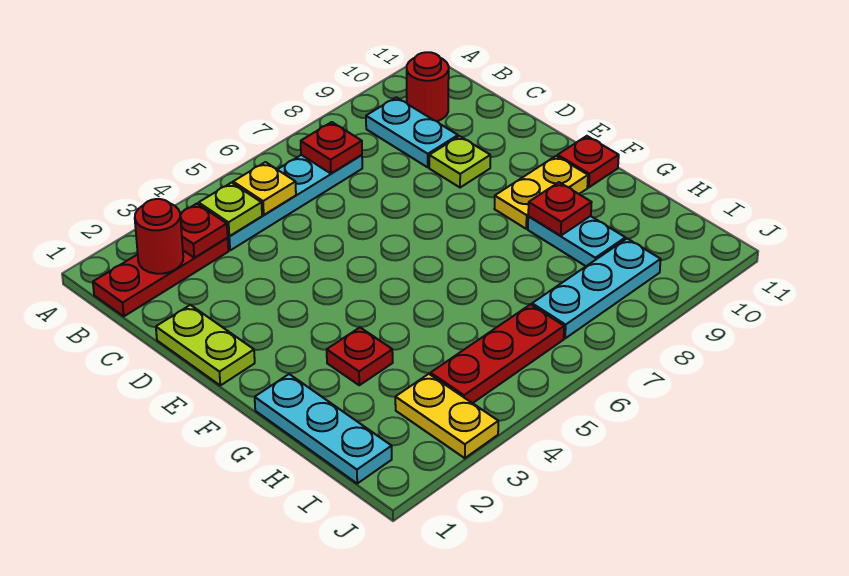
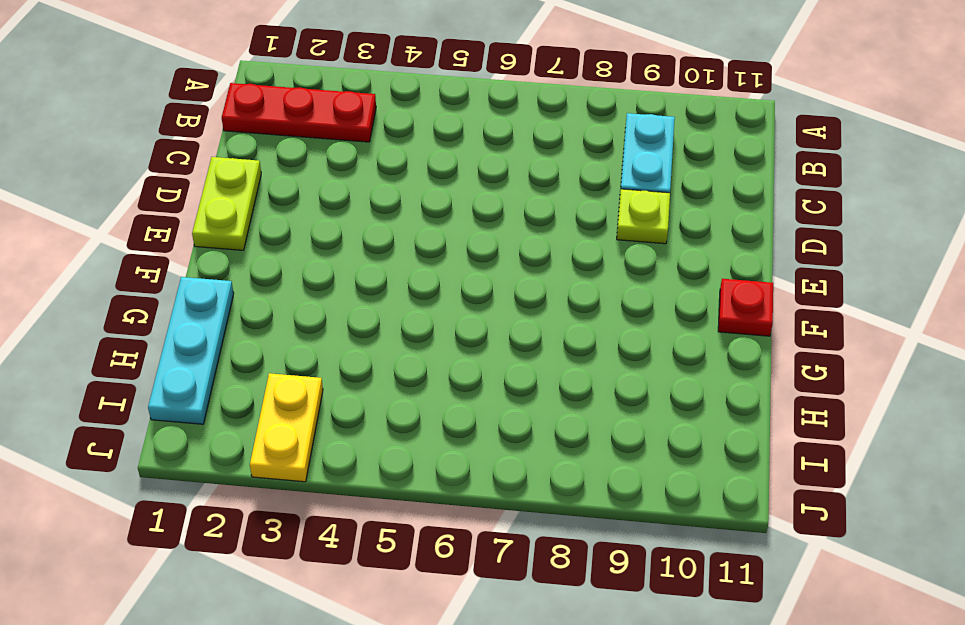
none -> cyan plate B4:B7 level 1
none -> red round brick B10 level 1
none -> yellow plate F9:F10 level 1

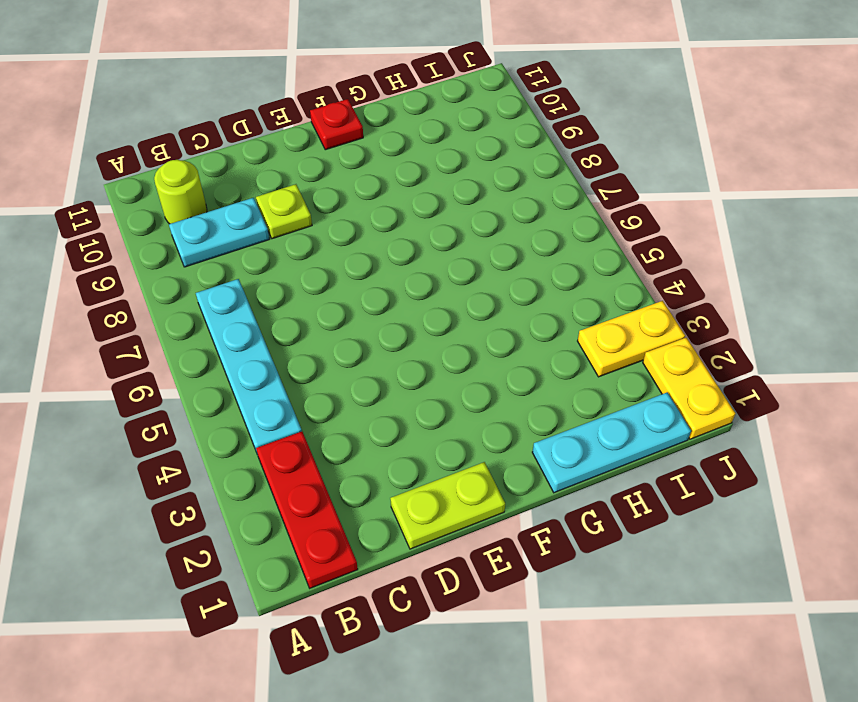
lime round brick B10 level 1 -> red round brick B10 level 1
yellow plate J1:J2 level 1 -> yellow plate F9:F10 level 1
none -> red plate G3 level 1
none -> cyan plate G9:H9 level 1
none -> red plate I4:I6 level 1

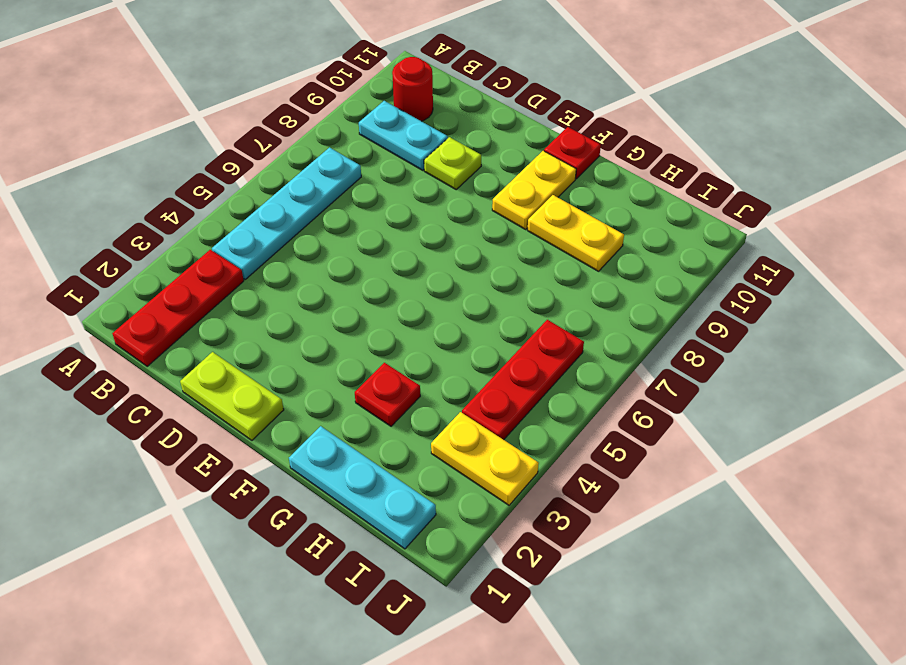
yellow plate G9:H9 level 1 -> cyan plate G9:H9 level 1
none -> cyan plate I7:I9 level 1
none -> red round brick B2 level 2
none -> red plate B3 level 2

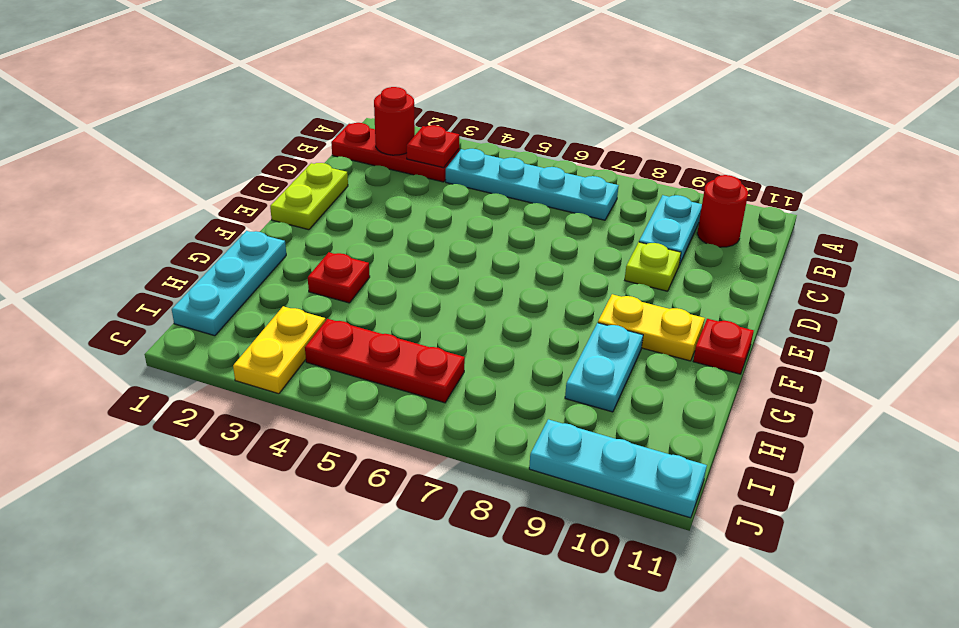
cyan plate J9:J11 level 1 -> cyan plate I7:I9 level 1
none -> lime plate B4 level 2
none -> yellow plate B5 level 2
none -> red plate B7 level 2

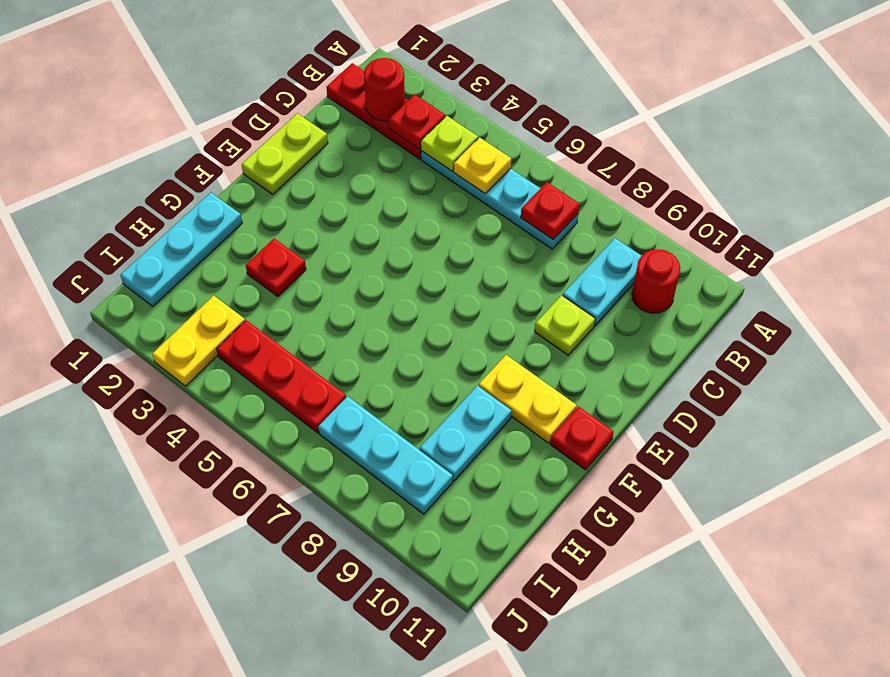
none -> red plate G9 level 2

